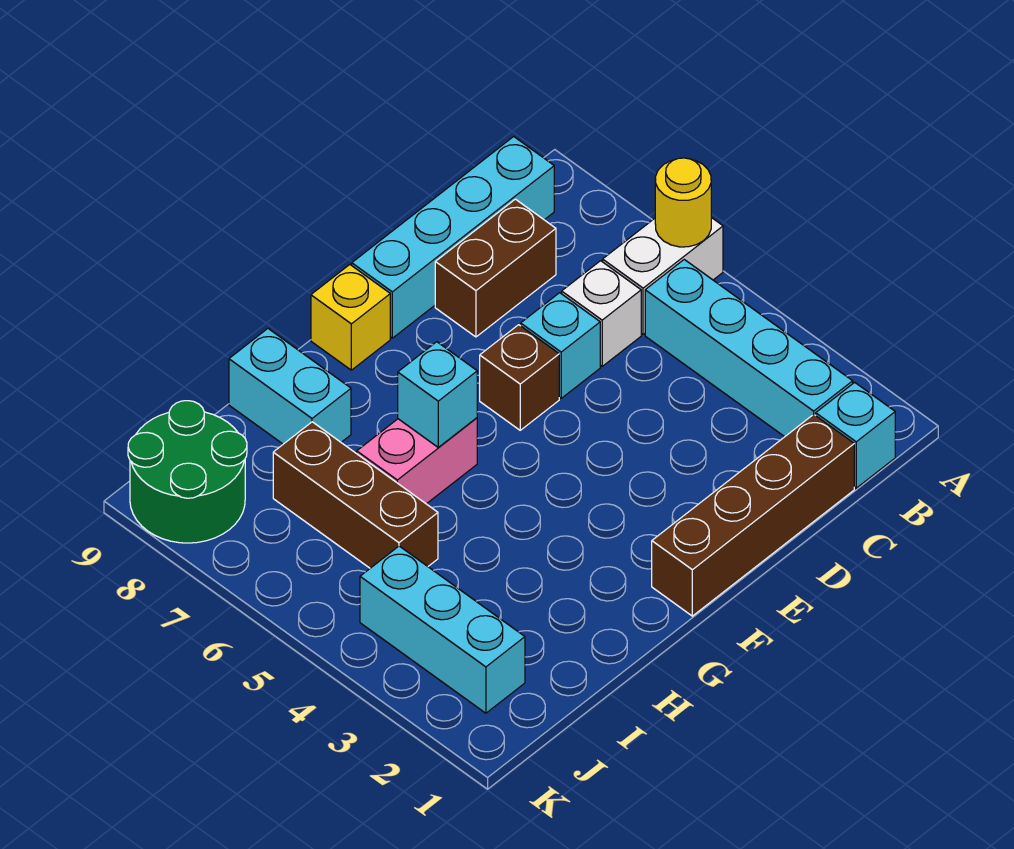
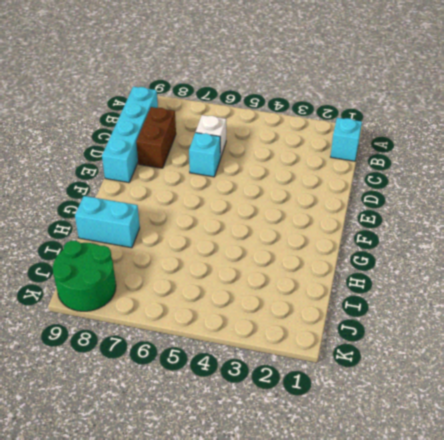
none -> white brick A6:B6 level 1
none -> cyan brick B2:B5 level 1
none -> brown brick C1:F1 level 1

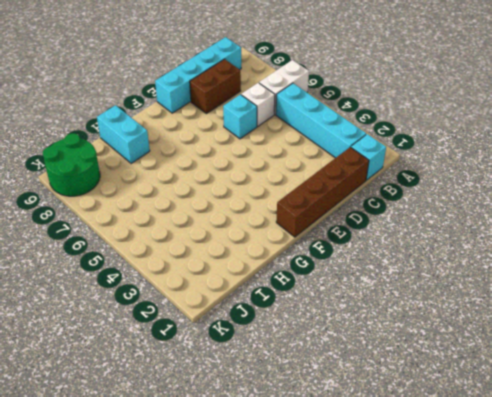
none -> brown brick E6 level 1
none -> yellow brick F9 level 1
none -> pink brick G6:H6 level 1

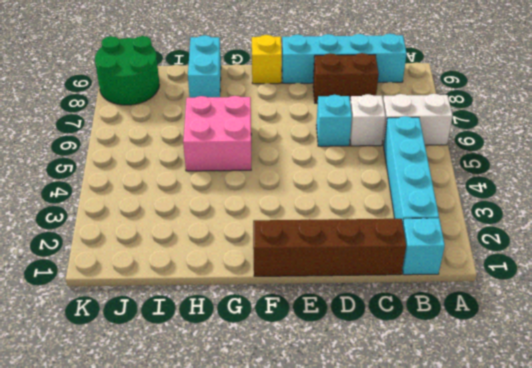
pink brick G5:H6 level 1 -> pink brick G6:H6 level 1
none -> brown brick E6 level 1
none -> brown brick I5:I7 level 1
none -> cyan brick J2:J4 level 1

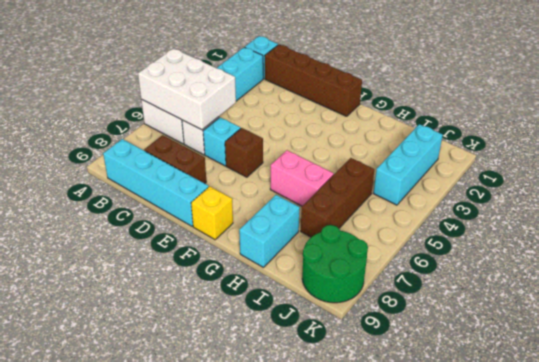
white brick A5:C6 level 2 -> yellow round brick A6 level 2
none -> cyan brick G6 level 2

